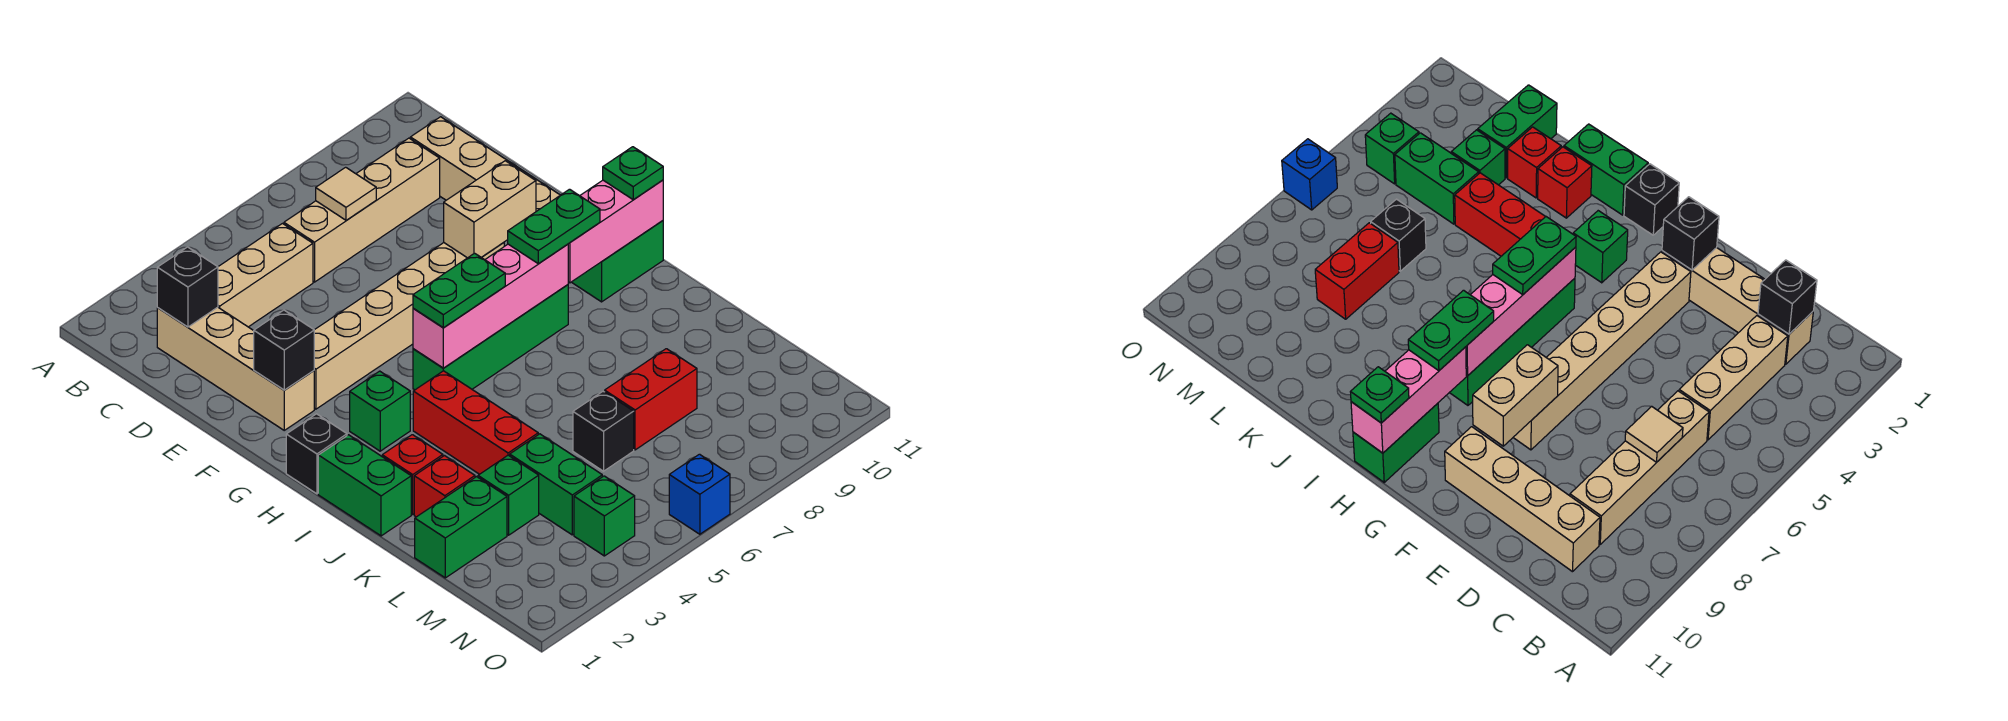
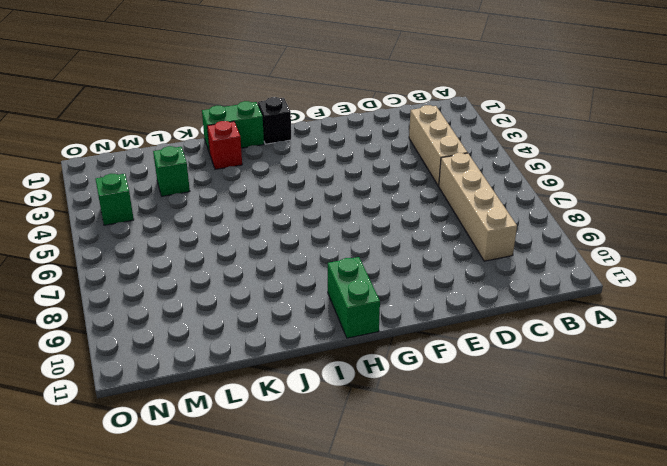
none -> tan brick C2:F2 level 1
none -> tan brick C10:F10 level 1
none -> tan brick F3:F8 level 1

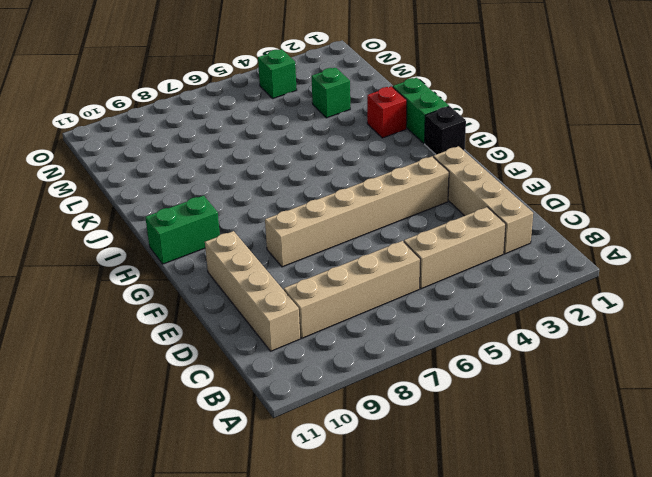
none -> green brick H3 level 1
none -> green brick H5:H8 level 1
none -> red brick I4:K4 level 1

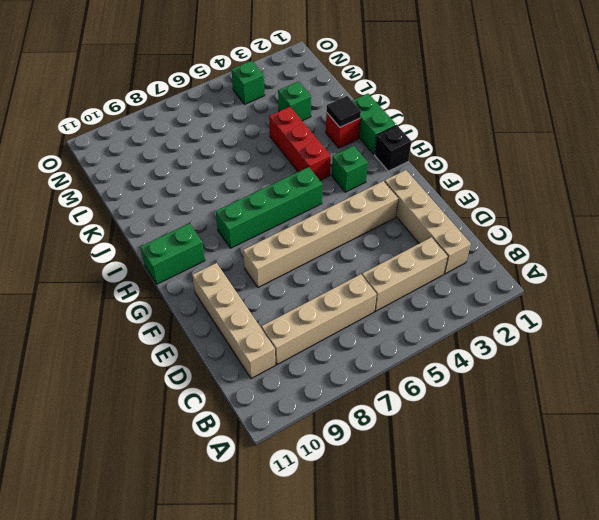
black tile J2 level 2 -> none
none -> red brick K2 level 1
none -> green brick L1:L2 level 1
none -> green brick L4:M4 level 1

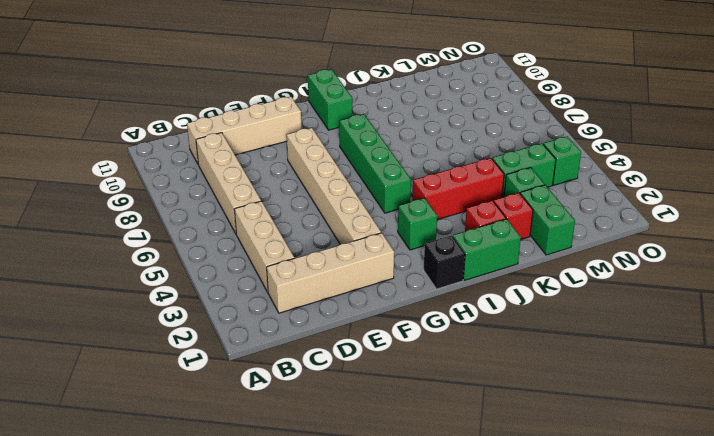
none -> black brick L6 level 1
none -> red brick L7:L8 level 1
none -> blue brick O6 level 1

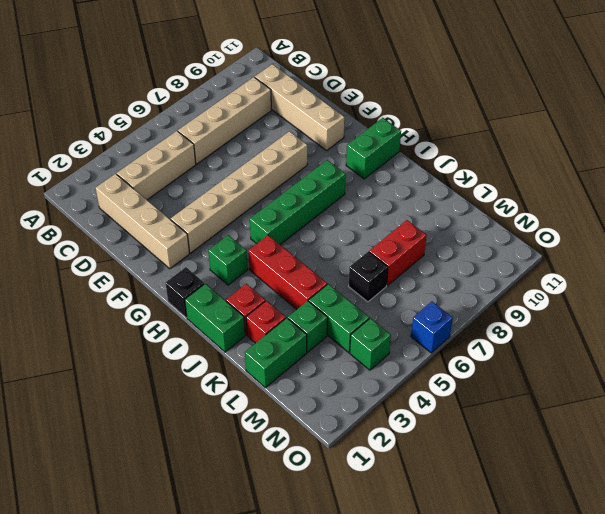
none -> black brick C2 level 2
none -> tan tile C7 level 2
none -> black brick F2 level 2

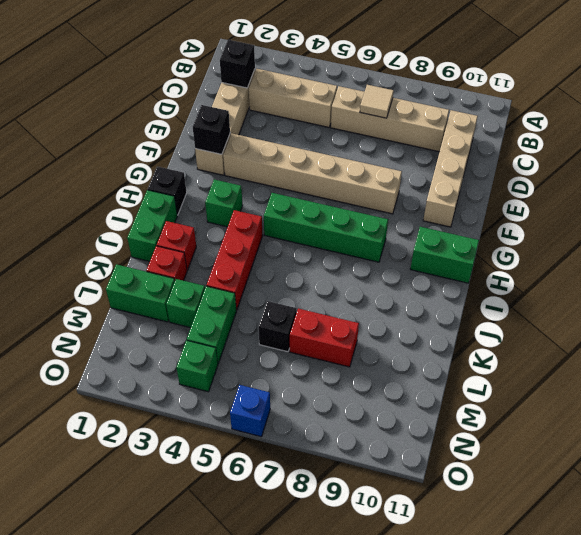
none -> tan brick F8:F9 level 2
none -> pink brick H5:H8 level 2
none -> pink brick H9:H11 level 2

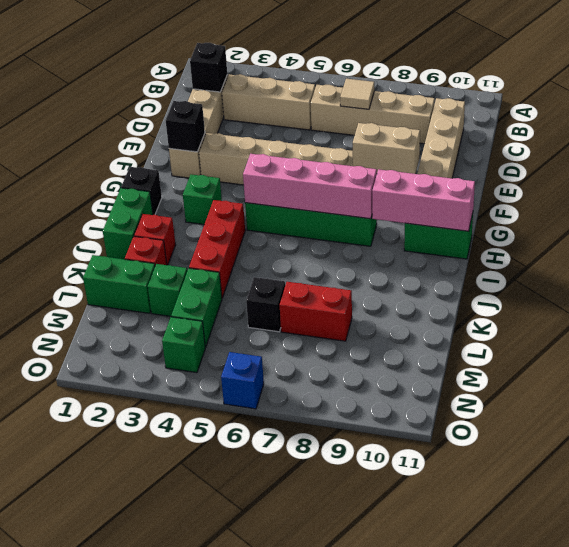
none -> green plate H5:H6 level 3
none -> green plate H8:H9 level 3
none -> green plate H11 level 3

